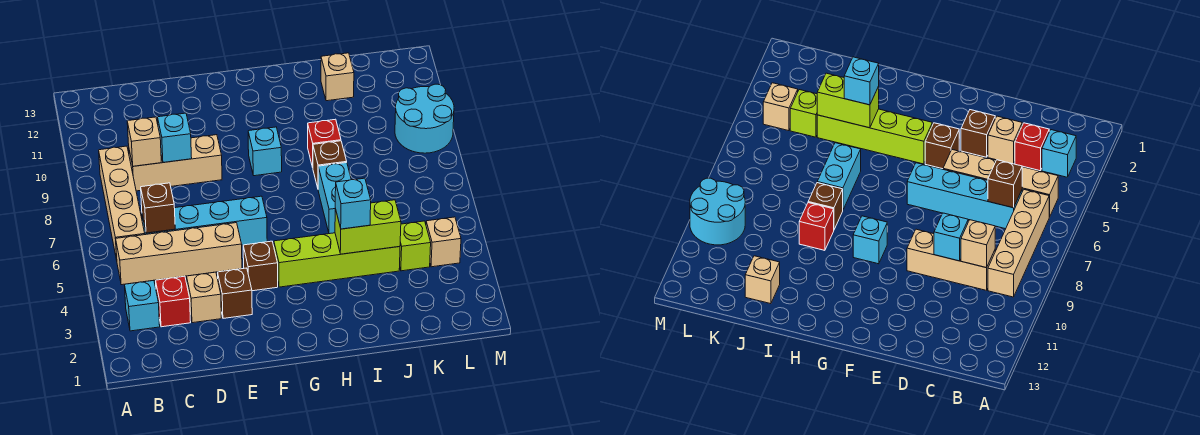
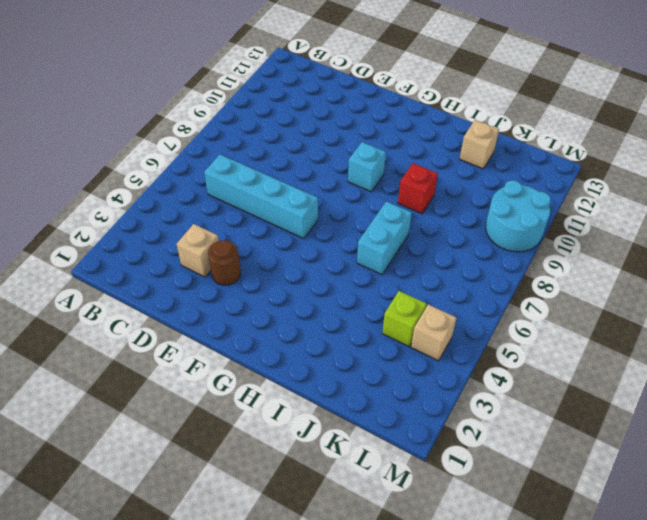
brown round brick E3 level 1 -> brown brick E3 level 1
none -> cyan brick B3 level 1
none -> tan brick B5:E5 level 1
none -> tan brick B6:B9 level 1

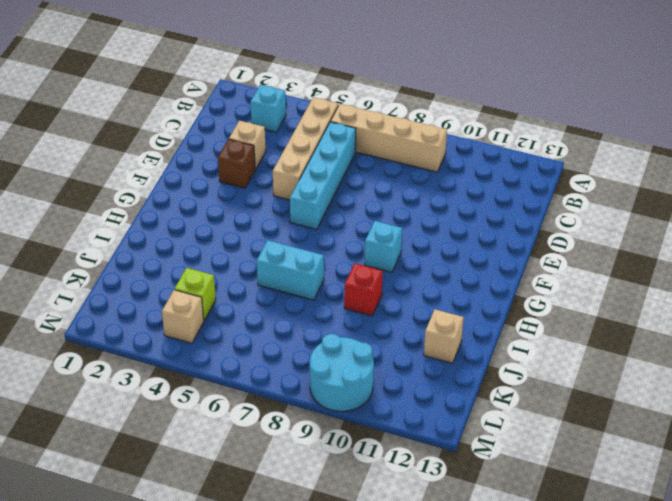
none -> red brick C3 level 1
none -> tan brick C9:E9 level 1
none -> brown brick F4 level 1

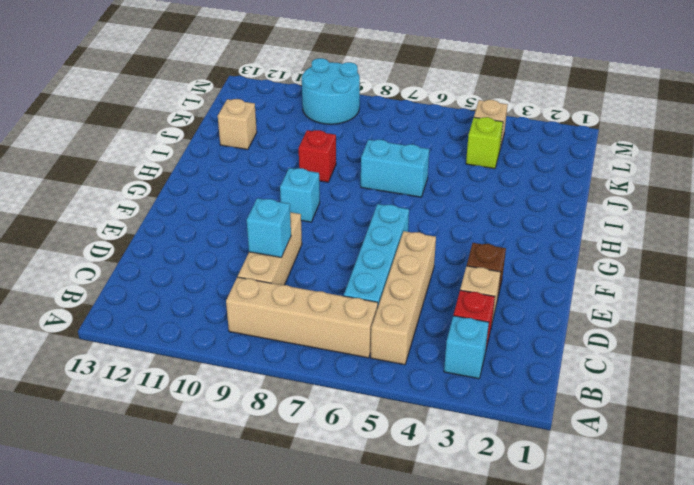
none -> brown brick F4 level 1
none -> lime brick G4:J4 level 1
none -> brown brick I8 level 1

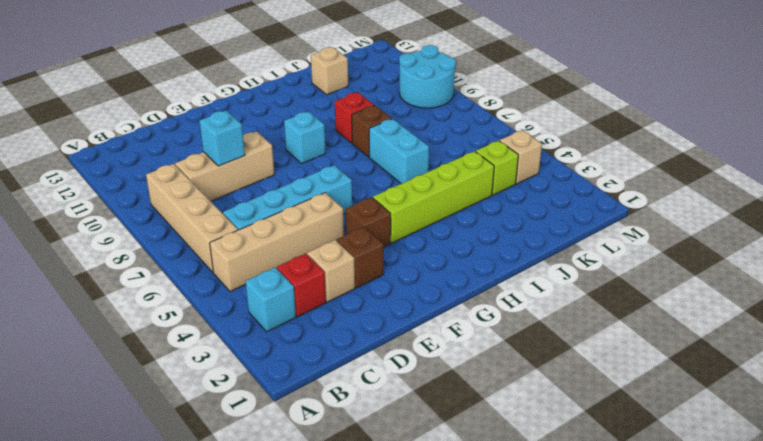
none -> brown brick C6 level 2
none -> tan brick C9 level 2
none -> lime brick I4:J4 level 2

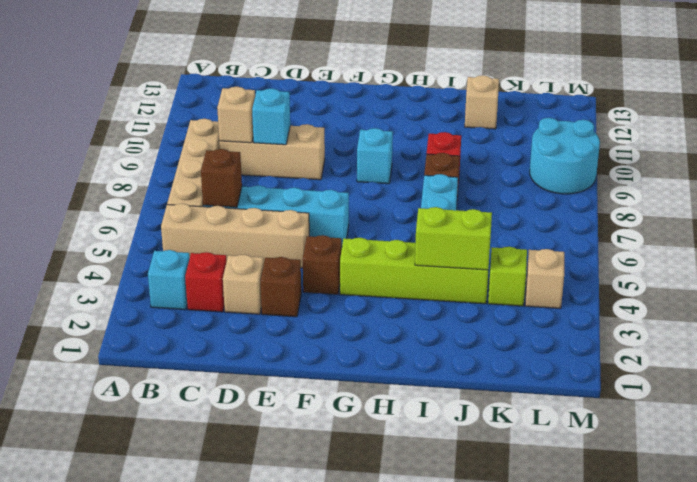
none -> cyan brick I4 level 3

